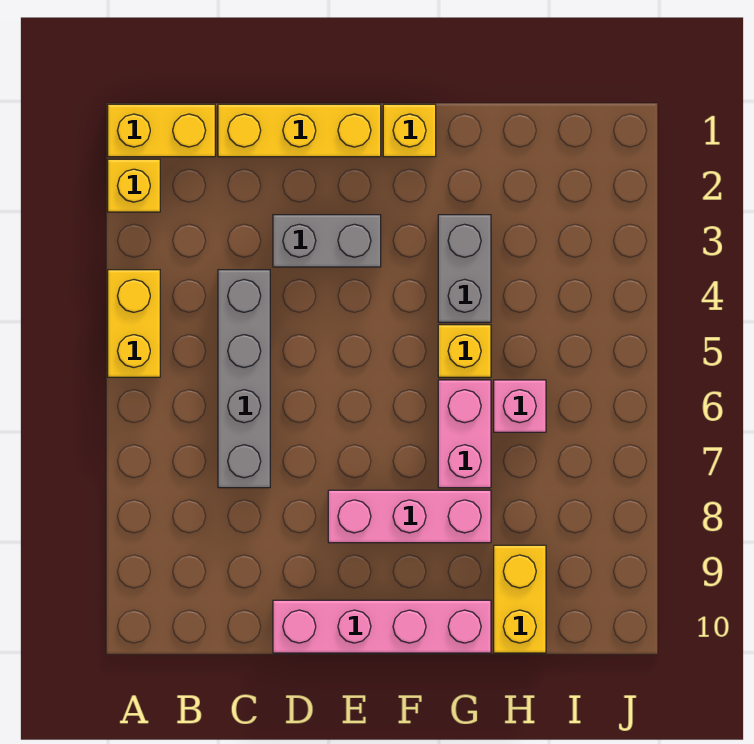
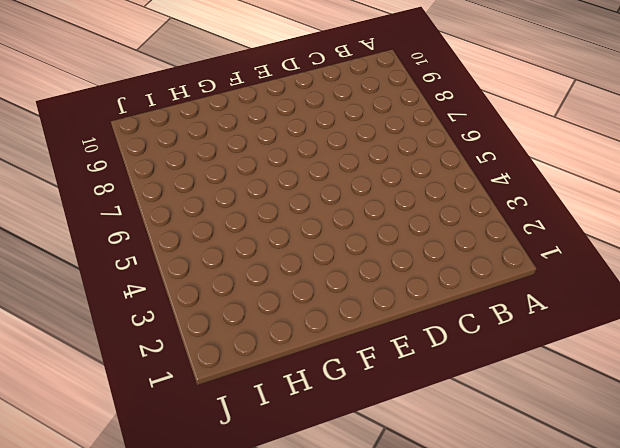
none -> yellow brick A1:B1 level 1
none -> yellow brick A2 level 1
none -> yellow brick A4:A5 level 1

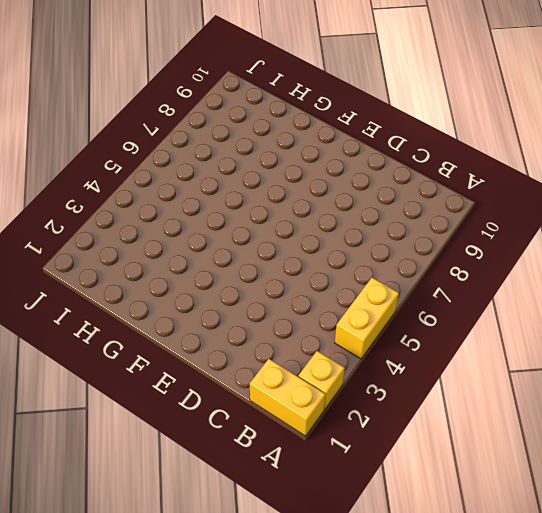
none -> yellow brick C1:E1 level 1
none -> grey brick C4:C7 level 1
none -> grey brick D3:E3 level 1

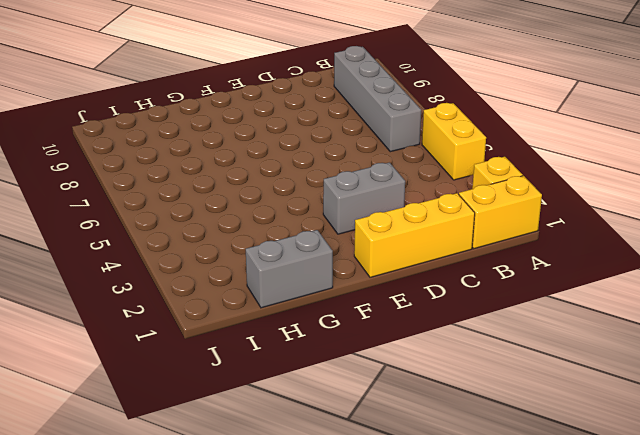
grey brick B6:B9 level 1 -> grey brick C4:C7 level 1
grey brick G1:H1 level 1 -> grey brick G3:G4 level 1
none -> pink brick D10:G10 level 1
none -> pink brick E8:G8 level 1
none -> yellow brick F1 level 1

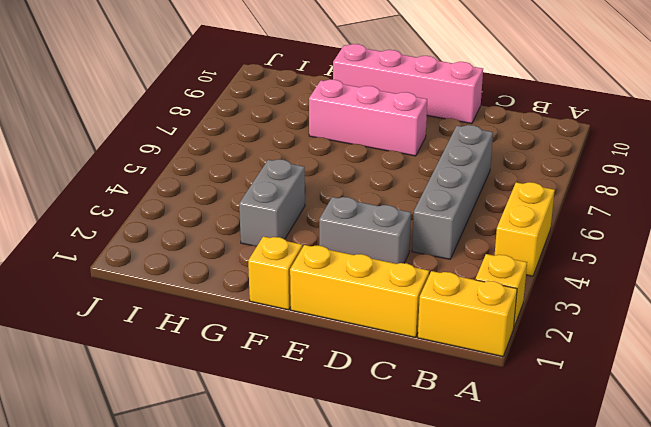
none -> yellow brick G5 level 1
none -> pink brick G6:G7 level 1
none -> pink brick H6 level 1

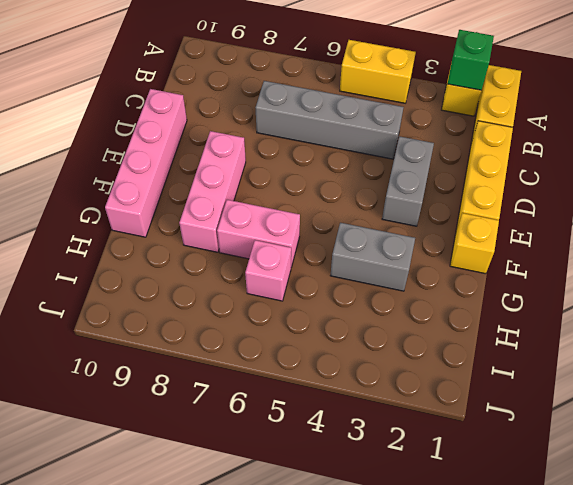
green brick A2 level 2 -> none
none -> yellow brick G5 level 1
none -> yellow brick H9:H10 level 1

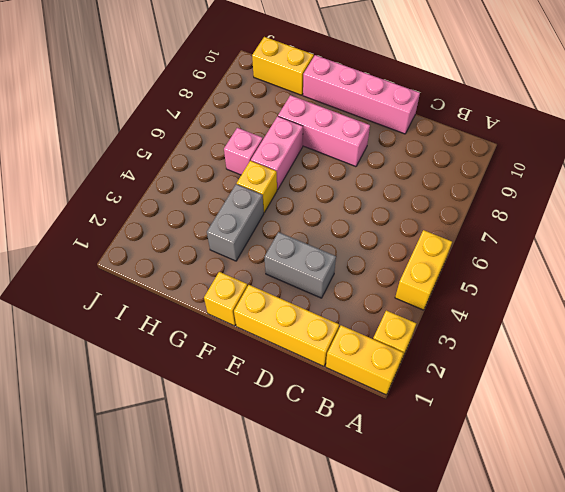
yellow brick H10:I10 level 1 -> yellow brick H9:H10 level 1
none -> grey brick C4:C7 level 1

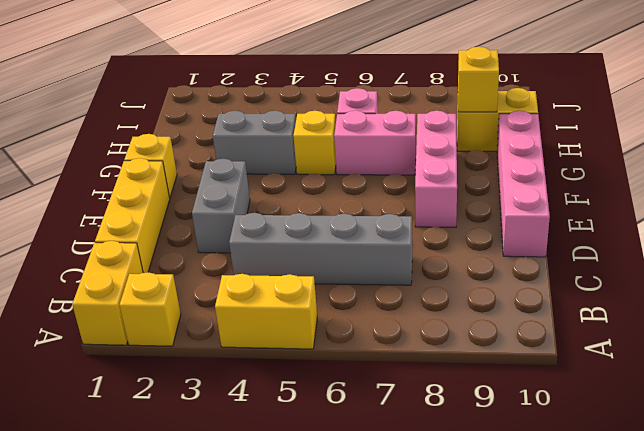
yellow brick H9 level 2 -> none

